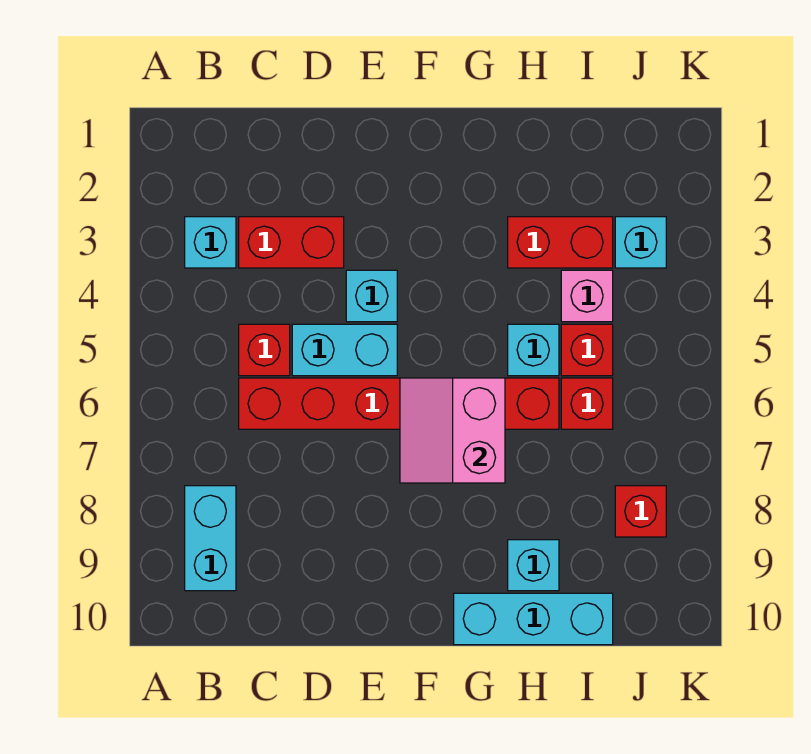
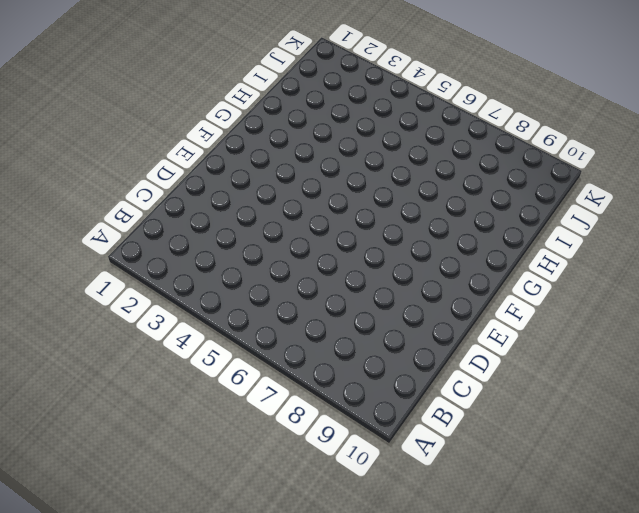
none -> cyan brick B3 level 1
none -> cyan brick B8:B9 level 1
none -> red brick C3:D3 level 1

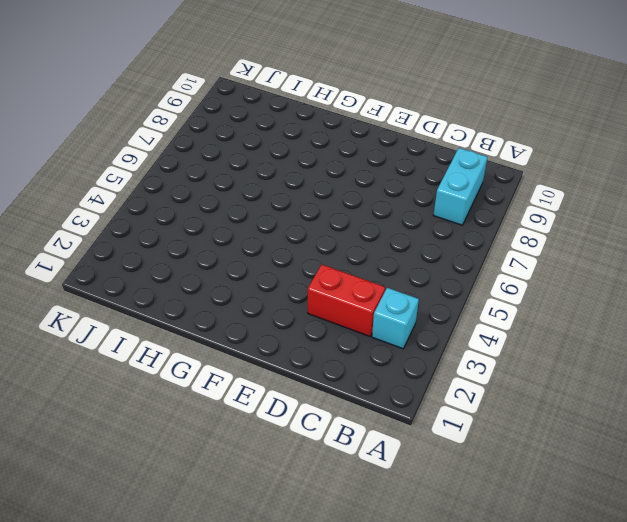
none -> red brick C5 level 1
none -> red brick C6:H6 level 1
none -> cyan brick D5:E5 level 1

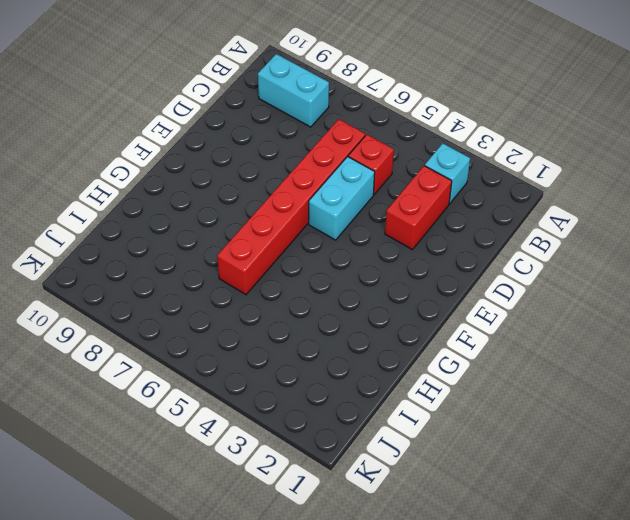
none -> cyan brick E4 level 1
none -> cyan brick G10:I10 level 1
none -> red brick H3:I3 level 1

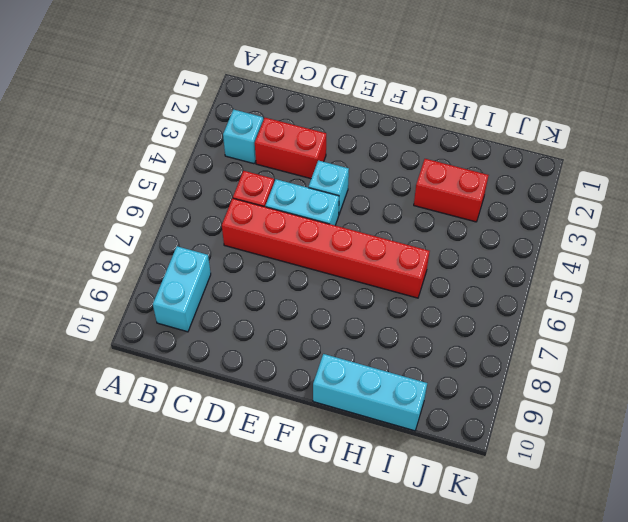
none -> cyan brick H5 level 1
none -> cyan brick H9 level 1
none -> pink brick I4 level 1

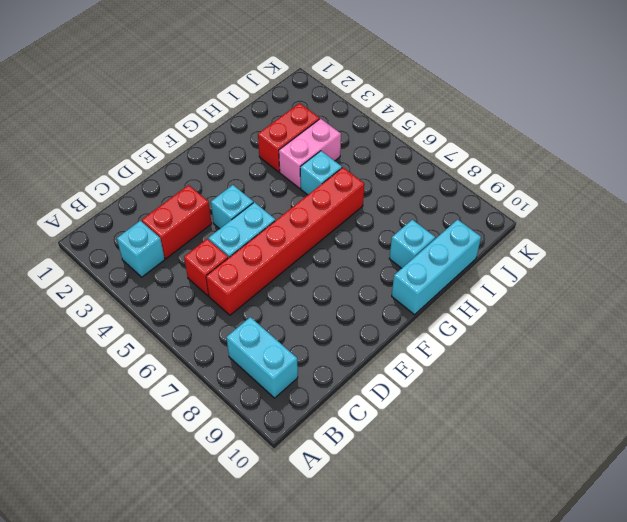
pink brick H4:I4 level 1 -> pink brick I4 level 1
none -> red brick I5 level 1
none -> red brick I6 level 1
none -> cyan brick J3 level 1

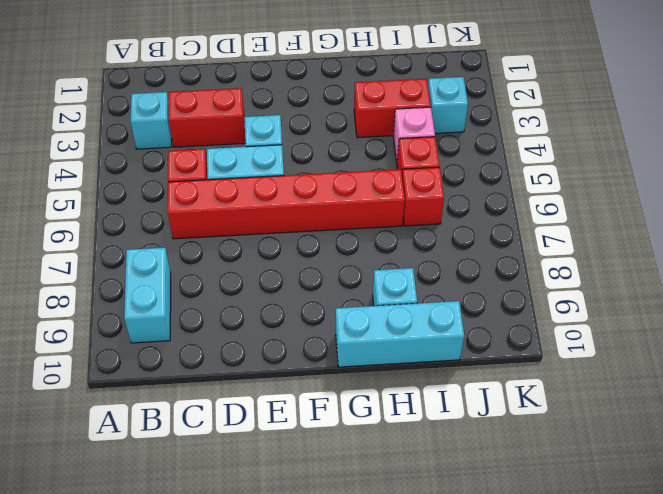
none -> cyan brick H5 level 1
none -> red brick J8 level 1
none -> pink slope F6:G7 level 2 top G

